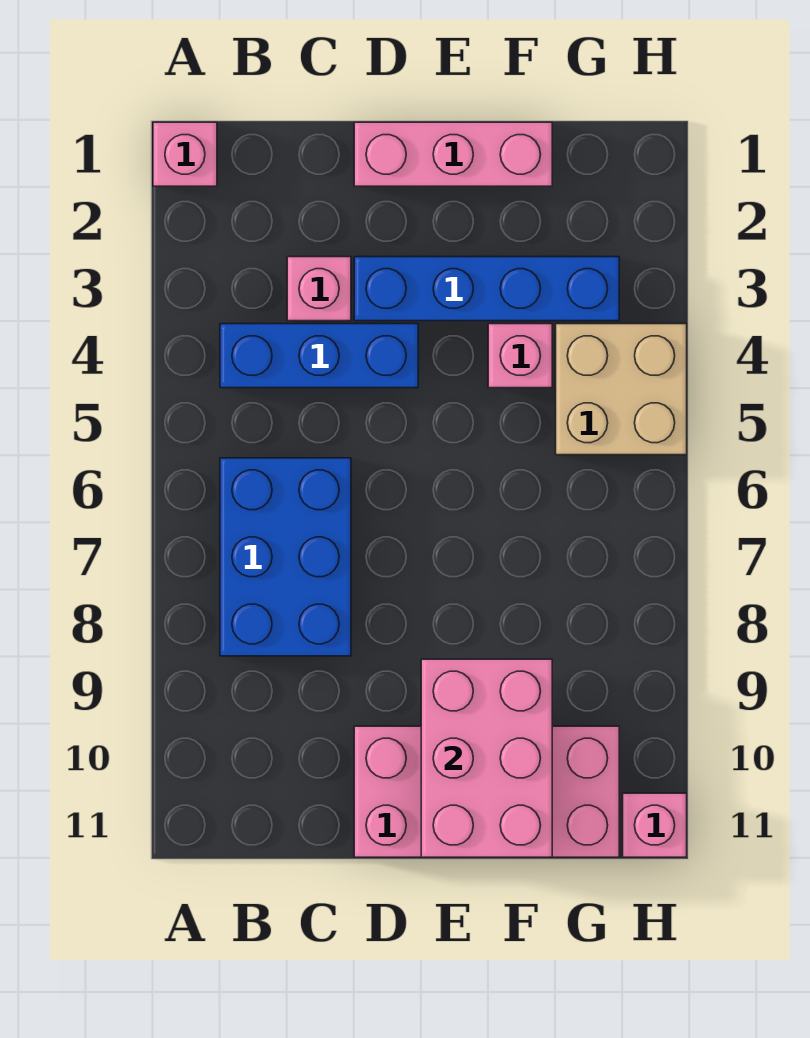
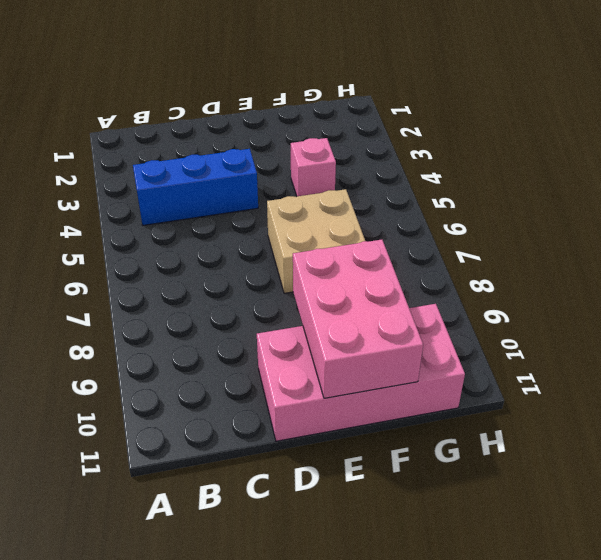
tan brick E6:F7 level 1 -> tan brick G4:H5 level 1
none -> pink brick A1 level 1
none -> blue brick B6:C8 level 1

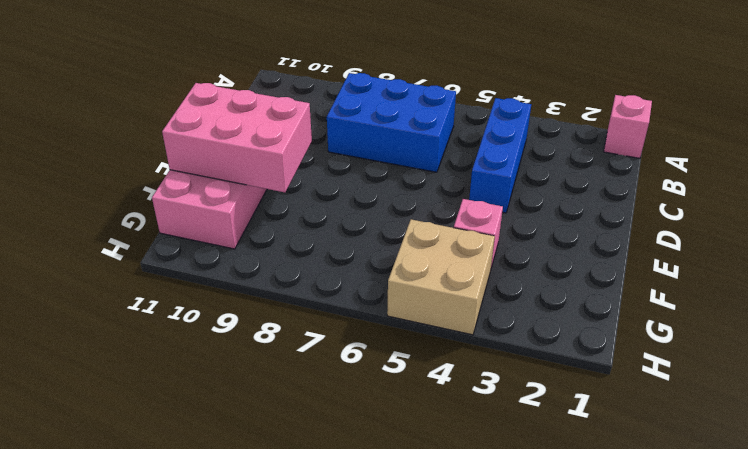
none -> pink brick C3 level 1
none -> pink brick D1:F1 level 1

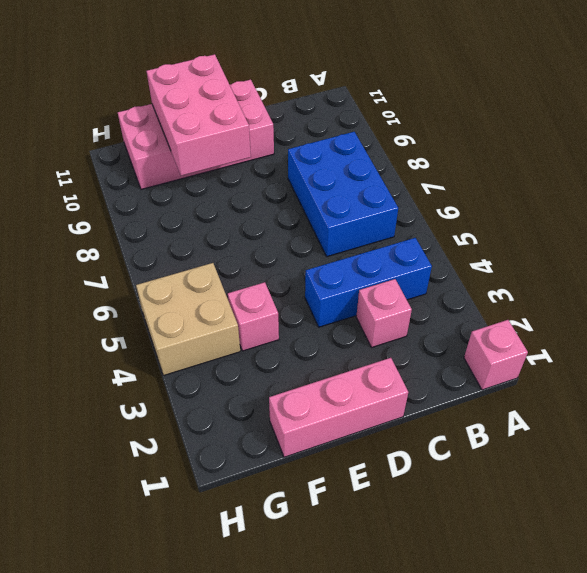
none -> blue brick D3:G3 level 1
none -> pink brick H11 level 1

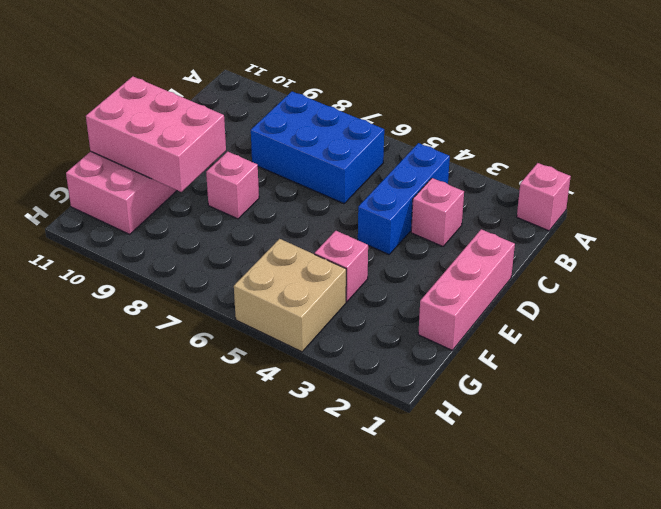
pink brick E8 level 1 -> pink brick H11 level 1
none -> blue brick D3:G3 level 1

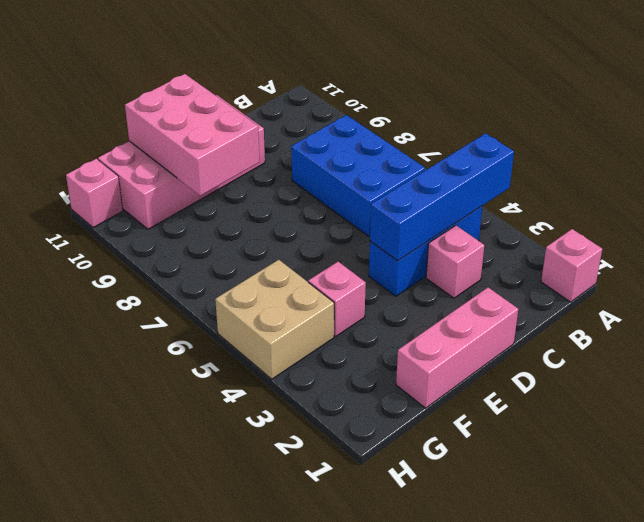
blue brick A4:D4 level 2 -> blue brick D3:G3 level 1

